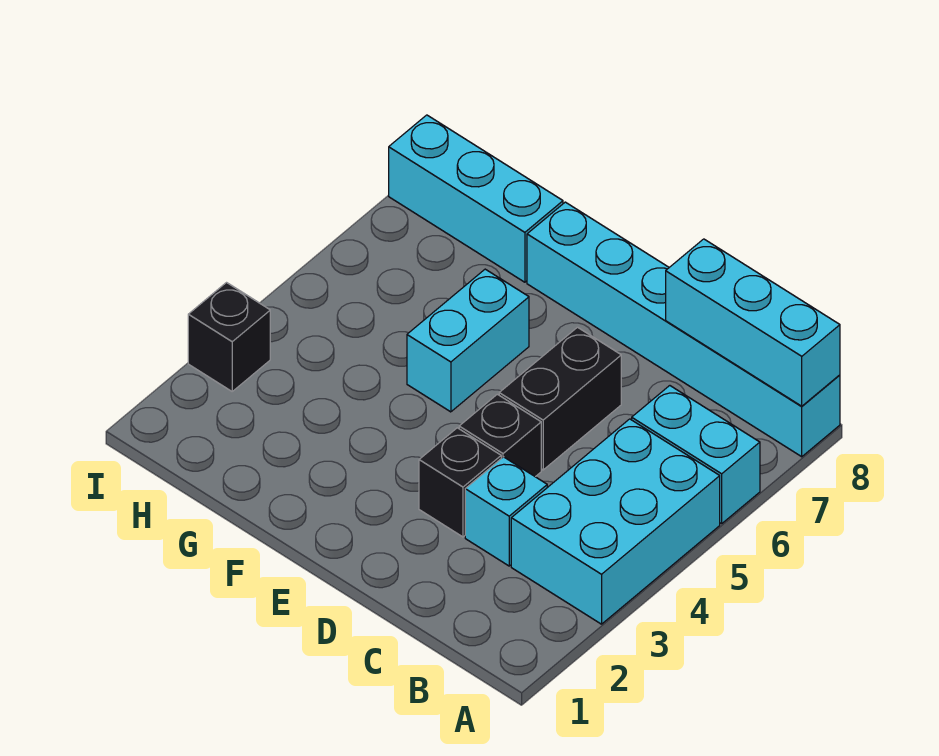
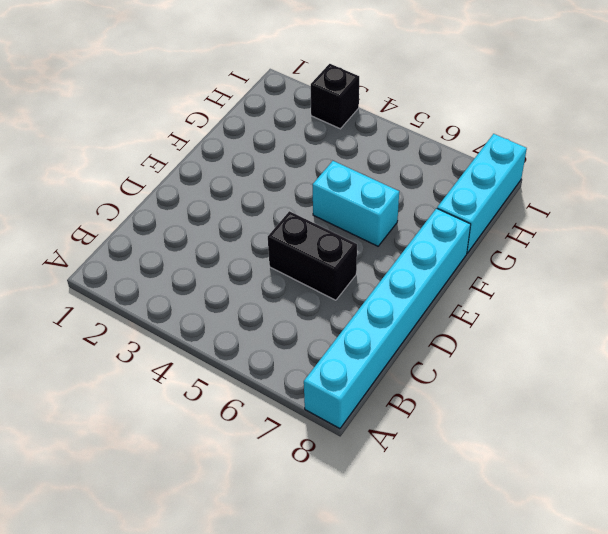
none -> cyan brick A3:B5 level 1
none -> cyan brick A6:B6 level 1

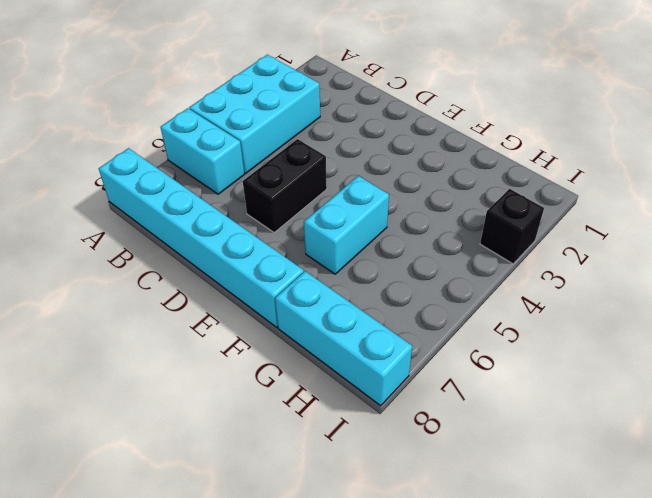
none -> cyan brick C3 level 1
none -> black brick D3 level 1

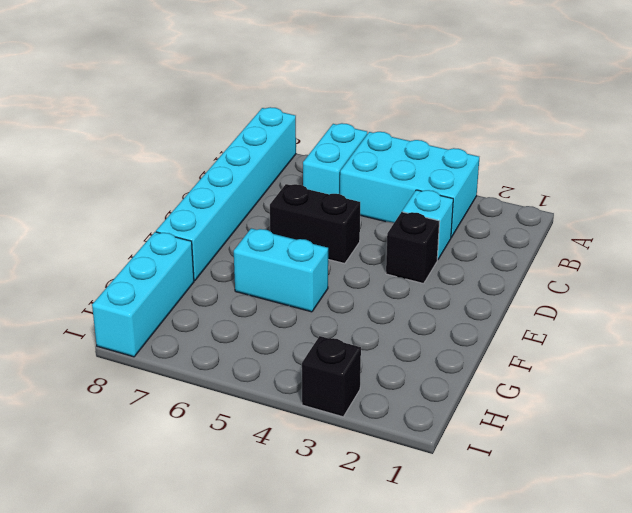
none -> black brick D4 level 1
none -> cyan brick A8:C8 level 2

